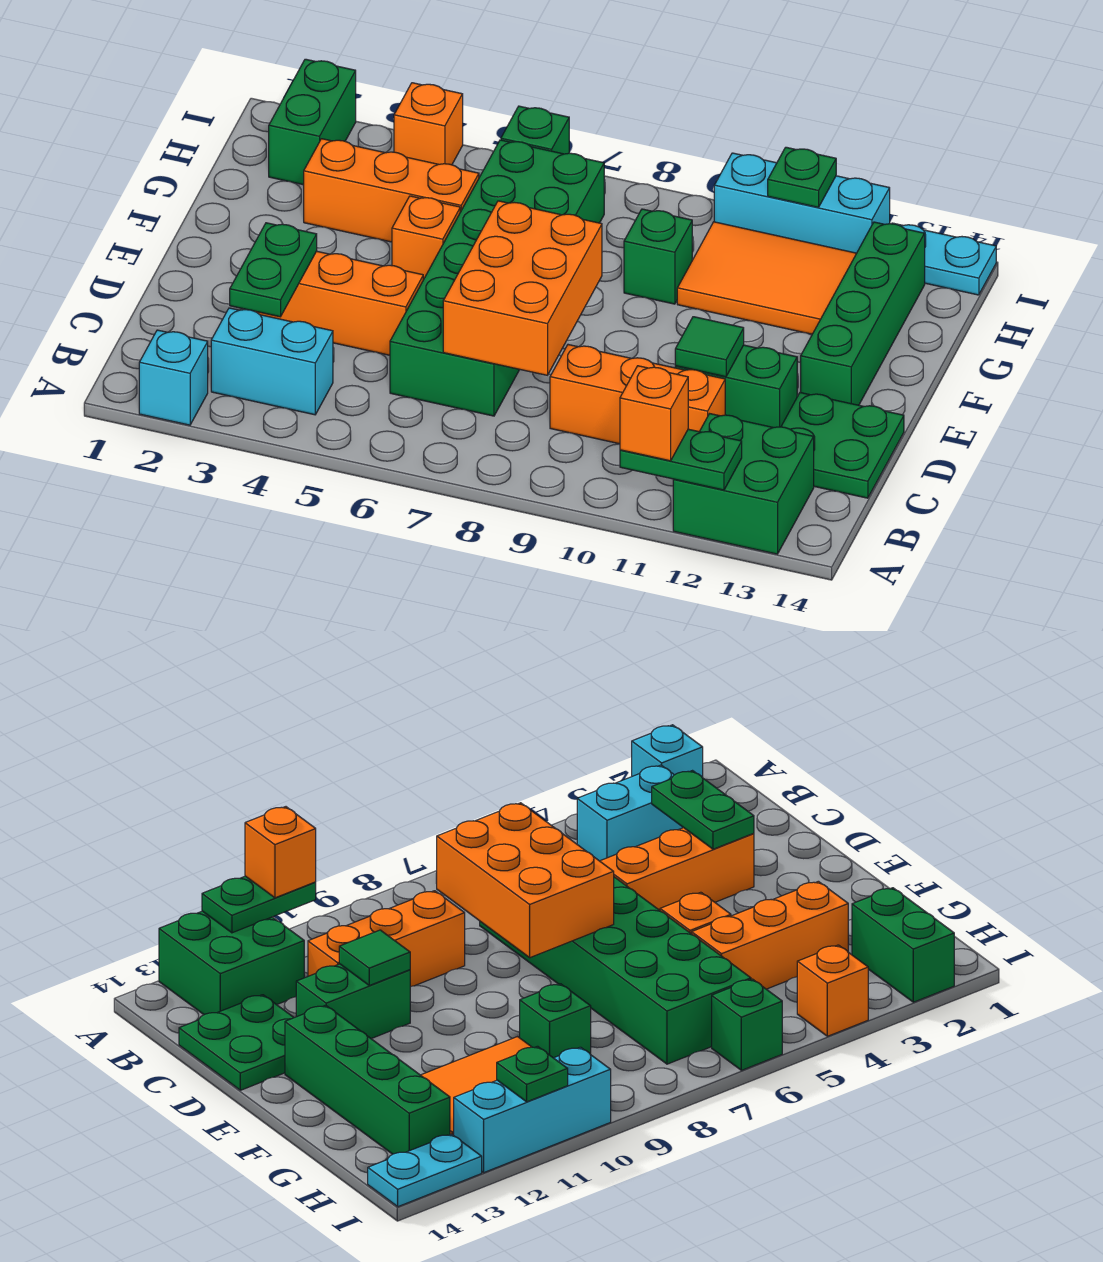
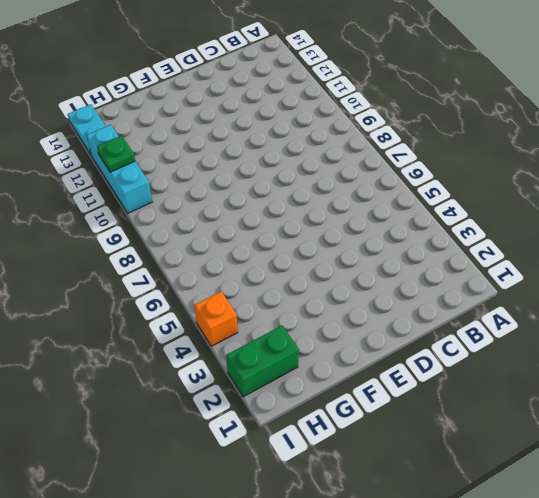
none -> cyan brick A2 level 1
none -> green brick A12:B13 level 1
none -> cyan brick B3:B4 level 1

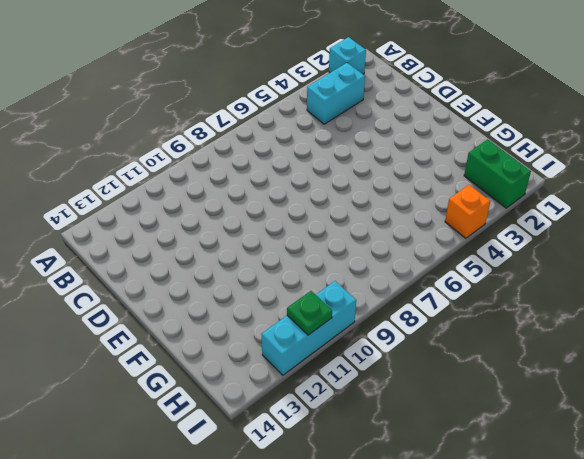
none -> green brick A12:B13 level 1
none -> green brick C6:H7 level 1
none -> orange brick C9:C11 level 1

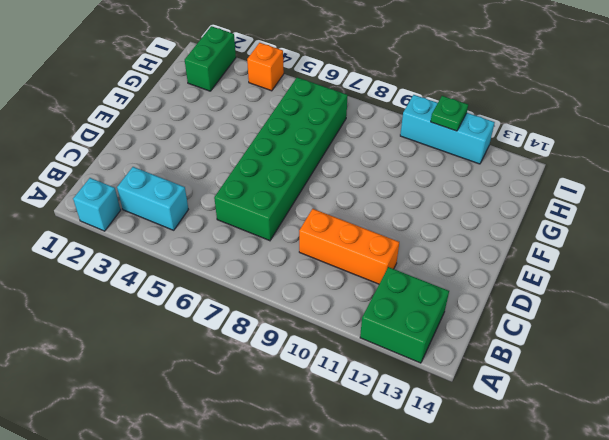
none -> green plate C13:D14 level 1
none -> orange brick D3:D5 level 1
none -> green brick D11:D12 level 1

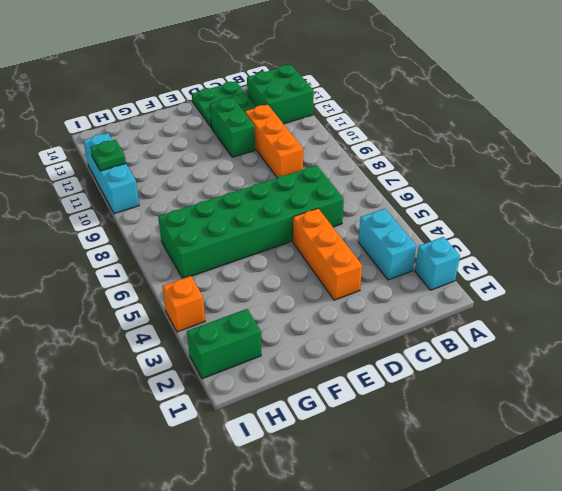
none -> green brick E13:H13 level 1
none -> orange brick F5 level 1
none -> orange brick G3:G5 level 1

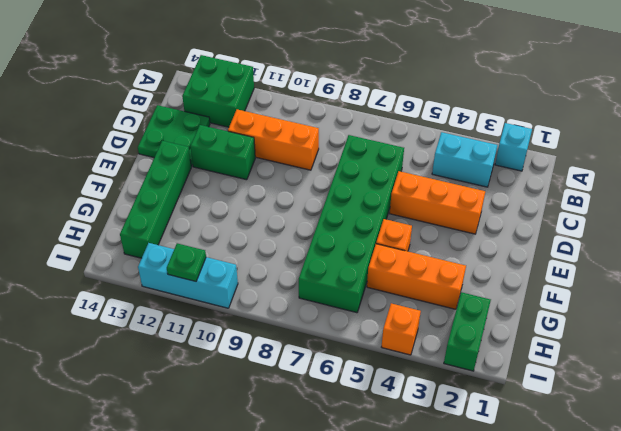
none -> green brick G9 level 1
none -> orange tile G10:H12 level 1
none -> green brick I6 level 1

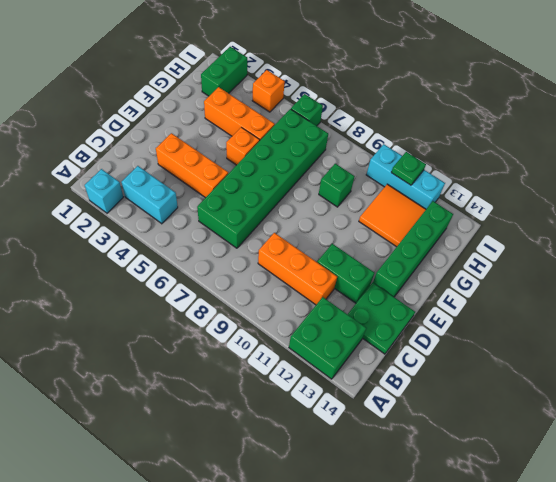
orange tile G11:H12 level 1 -> orange tile G10:H12 level 1
none -> cyan plate I13:I14 level 1
none -> green plate A11:A12 level 2
none -> green plate C3:D3 level 2

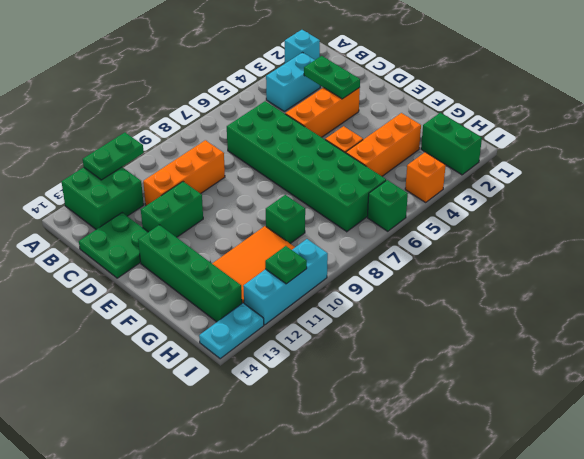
none -> orange brick C7:E8 level 2
none -> green tile D11 level 2
none -> orange brick A11 level 3

